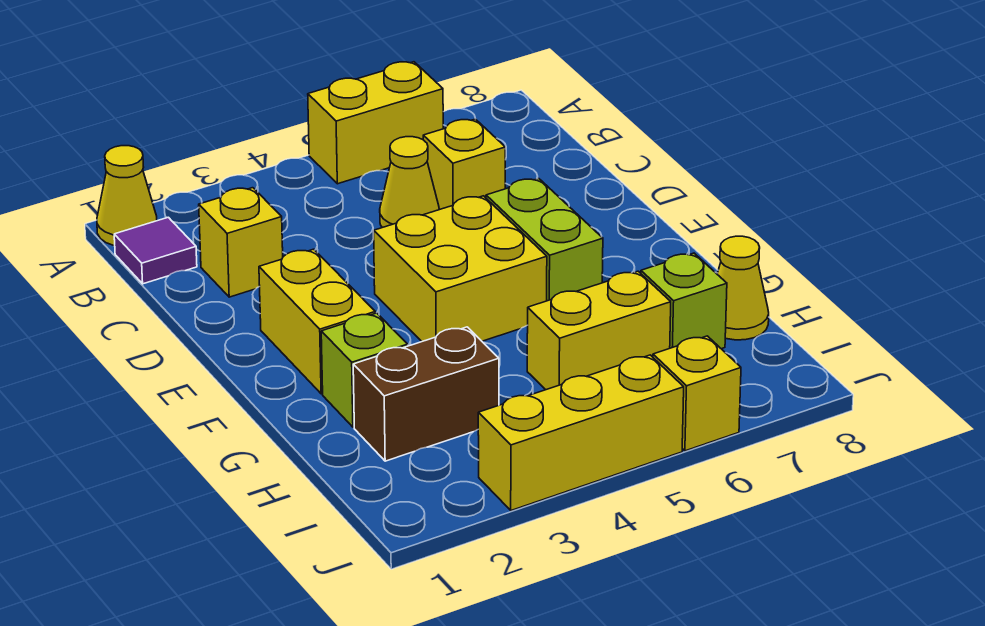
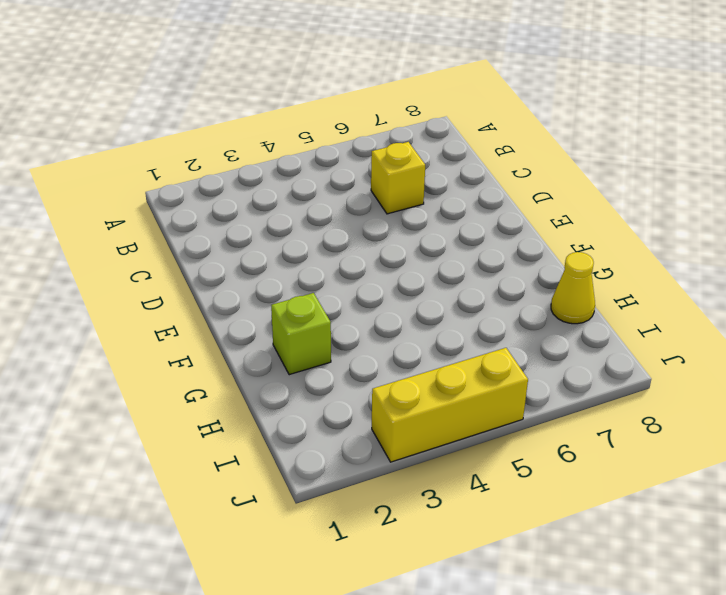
none -> yellow cone A1 level 1
none -> yellow brick A5:A6 level 1
none -> purple tile B1 level 1

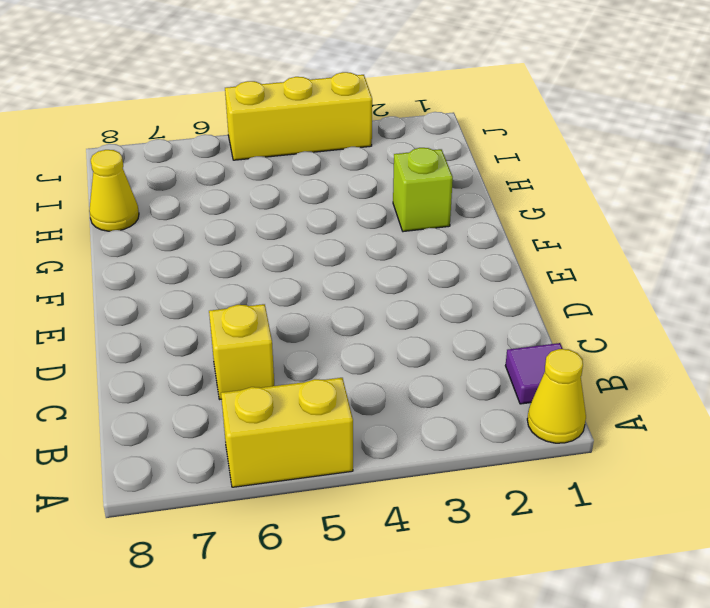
none -> yellow brick C2 level 1
none -> yellow cone C5 level 1
none -> yellow brick E2:F2 level 1

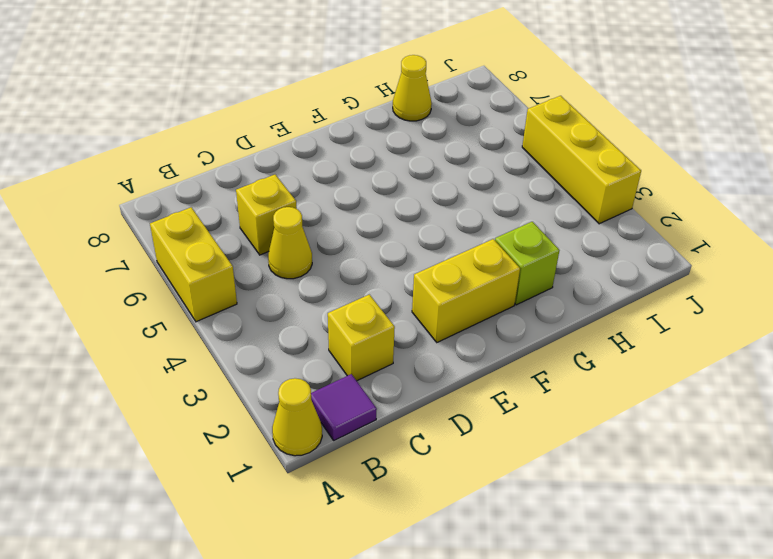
none -> yellow brick E4:F5 level 1
none -> lime brick E6:F6 level 1
none -> brown brick H2:H3 level 1

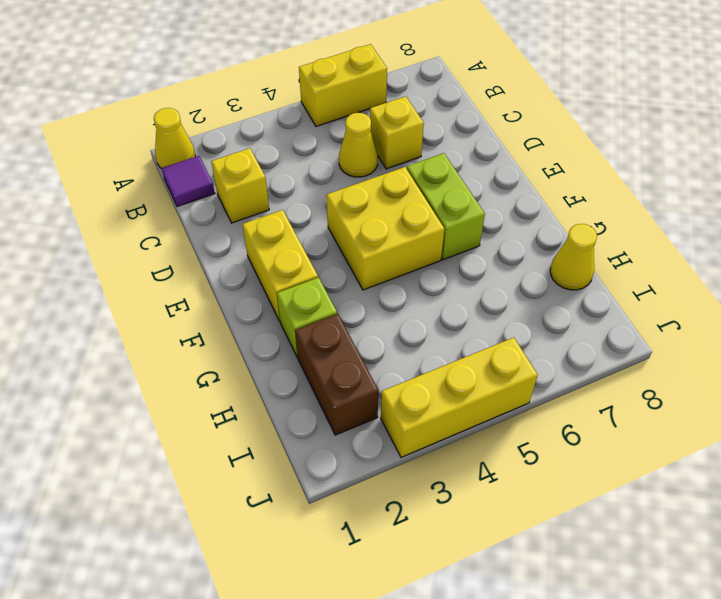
brown brick H2:I2 level 1 -> brown brick H2:H3 level 1
none -> yellow brick H5:H6 level 1
none -> lime brick H7 level 1
none -> yellow brick J6 level 1

